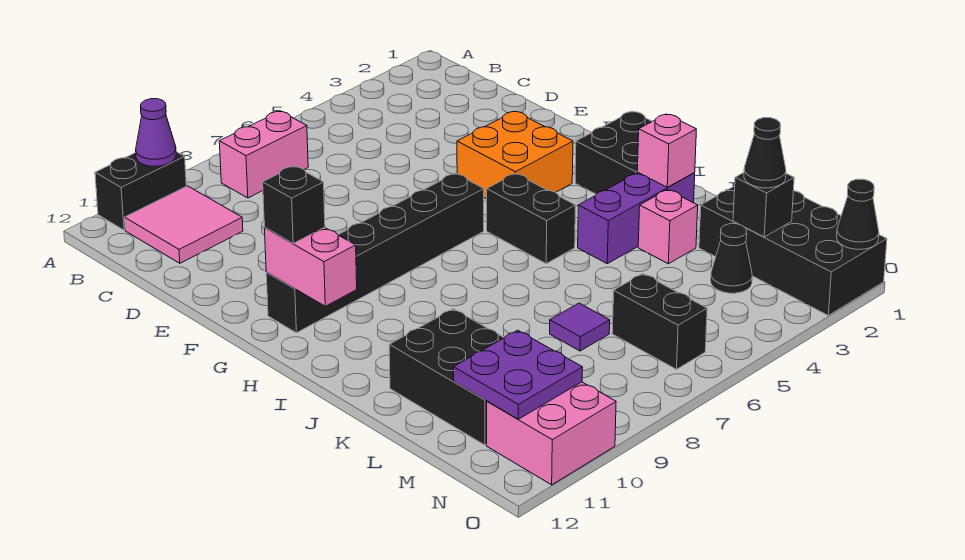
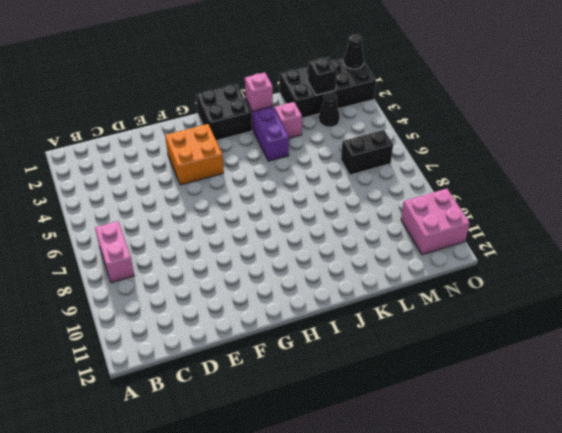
none -> black brick A10:A11 level 1
none -> pink tile B10:C11 level 1
none -> black brick G6:G11 level 1

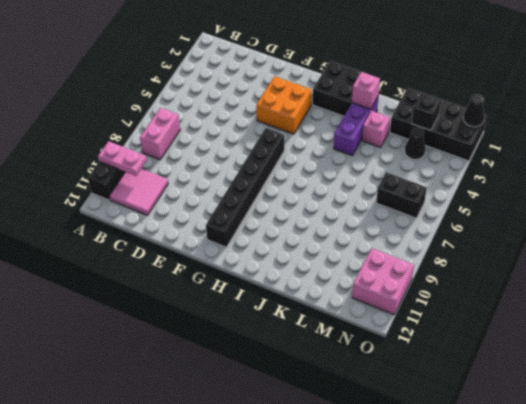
pink plate A10:B10 level 2 -> purple cone A10 level 2
none -> black brick H5:I5 level 1
none -> black brick K10:M11 level 1
none -> purple tile L7 level 1

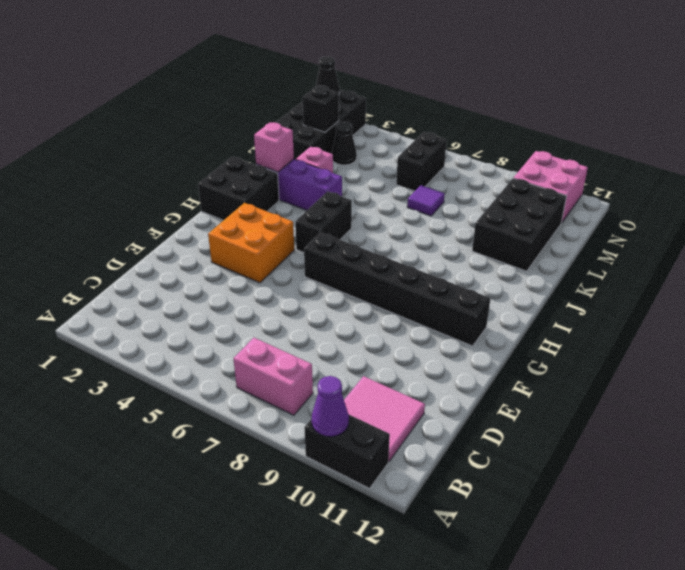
none -> pink brick G11:H11 level 2
none -> purple plate M10:N11 level 2
none -> black brick G11 level 3

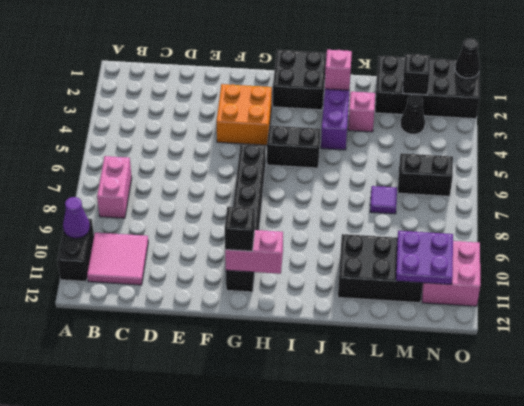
none -> black cone M2 level 3

